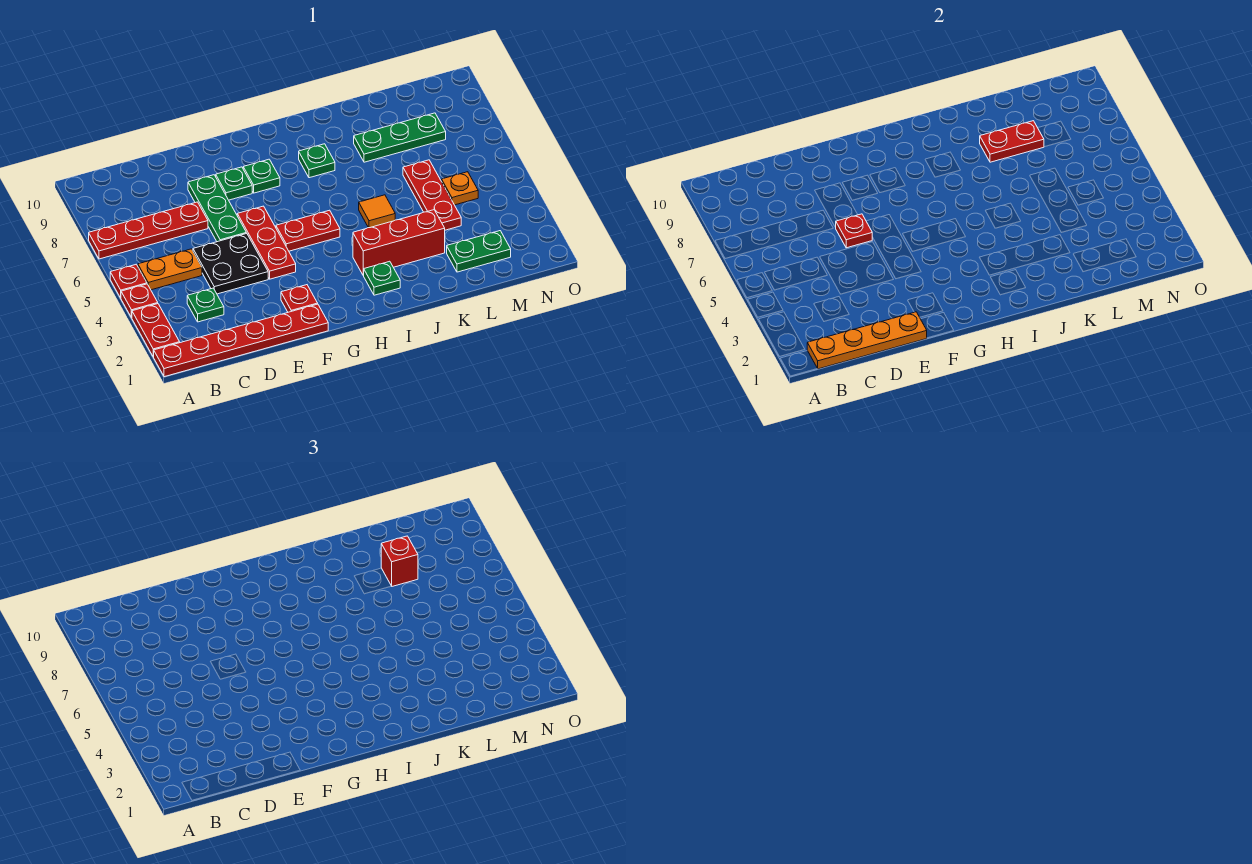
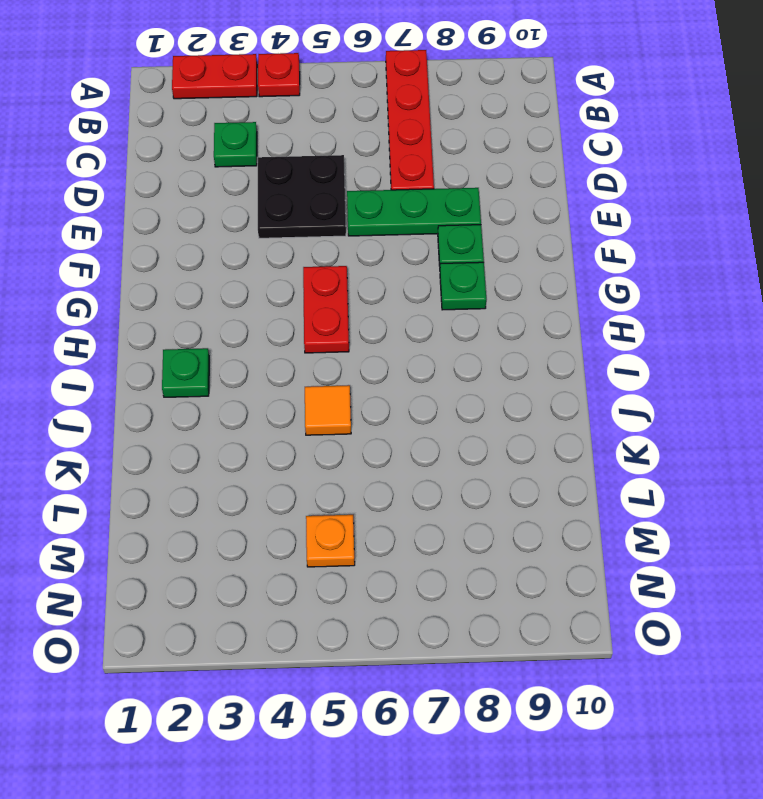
none -> red plate A1:F1 level 1
none -> red plate A5 level 1
none -> orange plate B5:C5 level 1

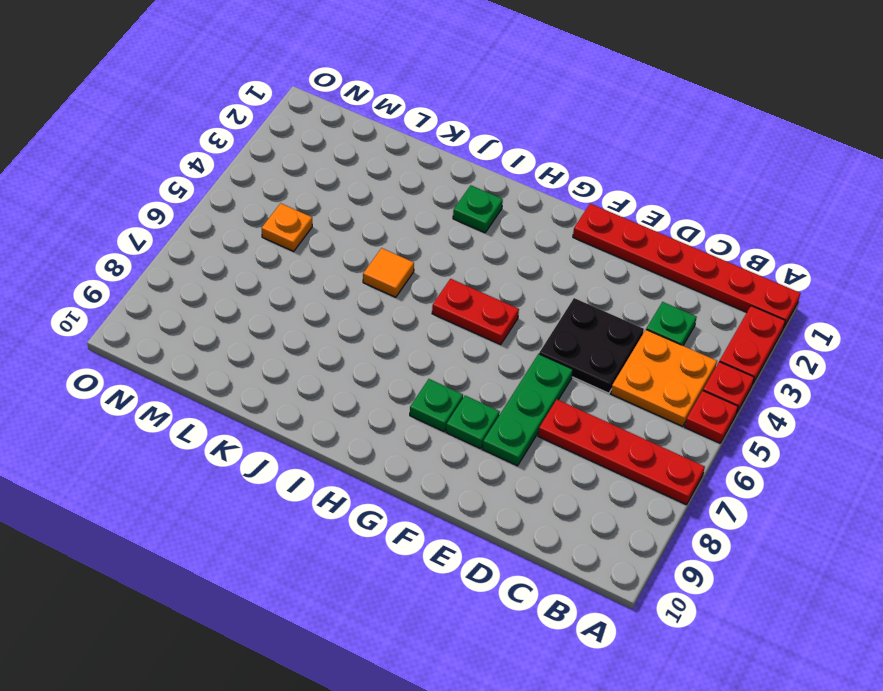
orange plate B4:C5 level 1 -> orange plate B5:C5 level 1
none -> red plate F2 level 1
none -> red plate F4:F6 level 1
none -> red brick I3:K3 level 1

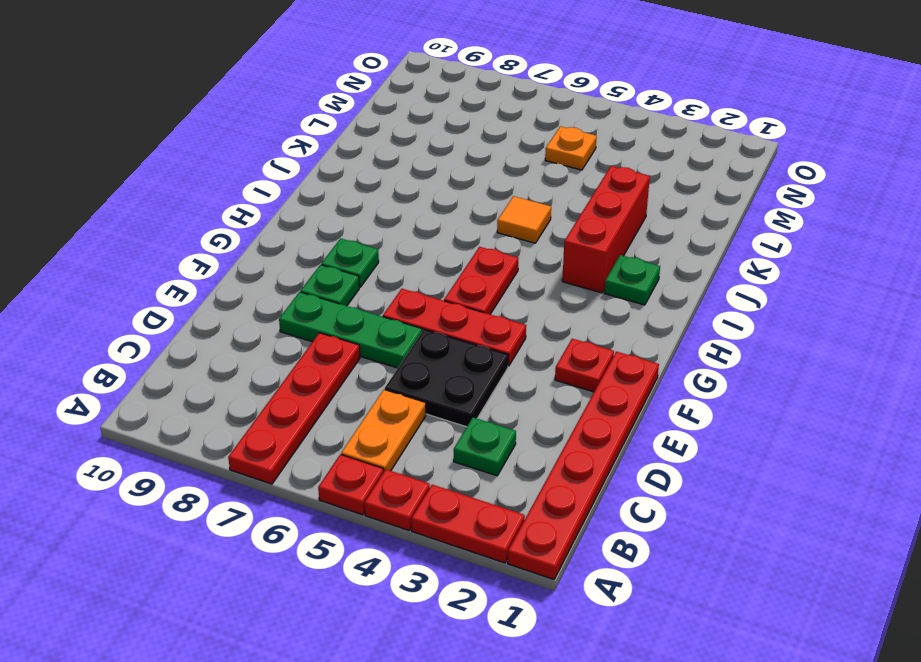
none -> green plate I8 level 1
none -> green plate K8:M8 level 1
none -> green plate L2:M2 level 1

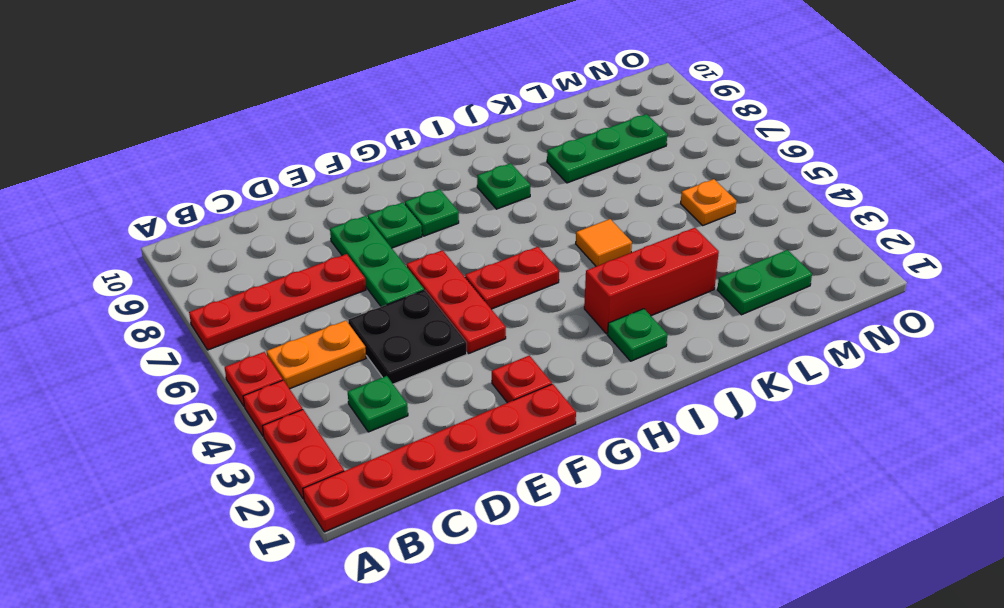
none -> red plate L4:L6 level 1
none -> orange plate B1:E1 level 2
none -> red plate E6 level 2

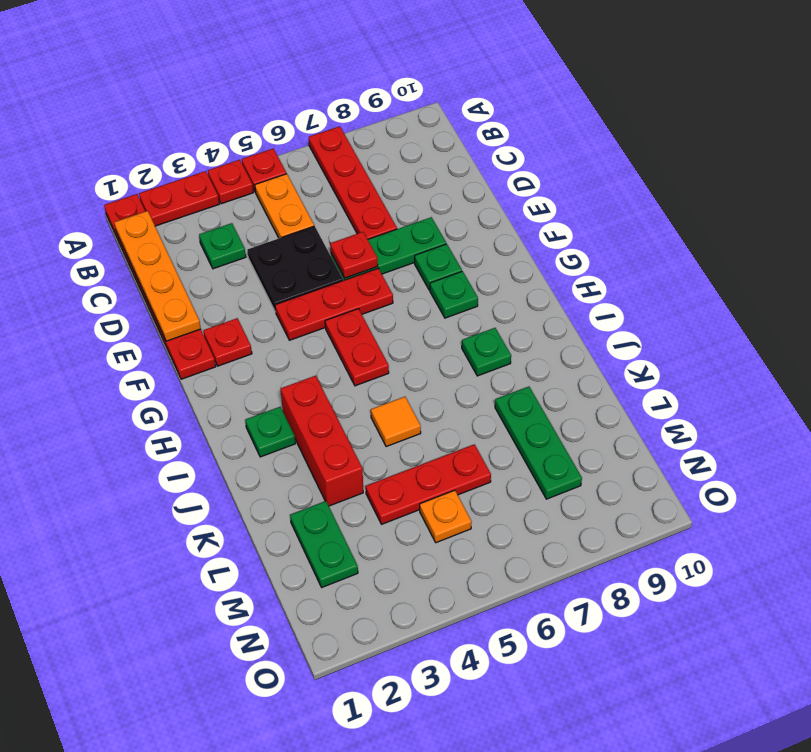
none -> red plate K8:L8 level 2
none -> red brick L8 level 3

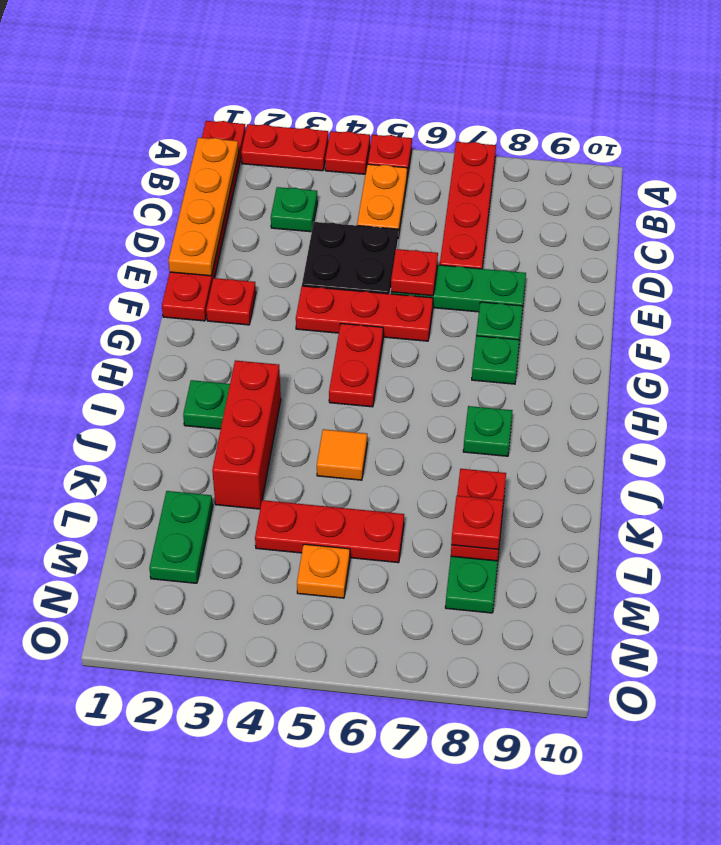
red plate L8 level 3 -> red brick L8 level 3

